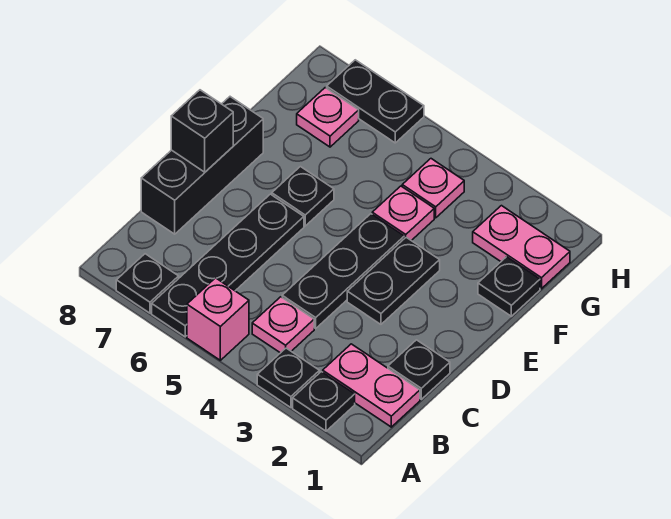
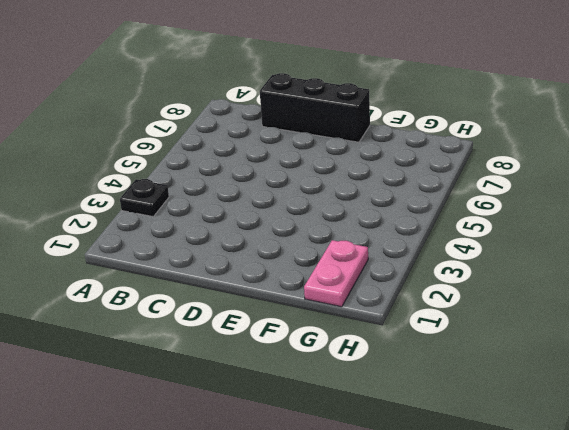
none -> black plate A2 level 1
none -> pink brick A5 level 1
none -> black plate A6:D6 level 1

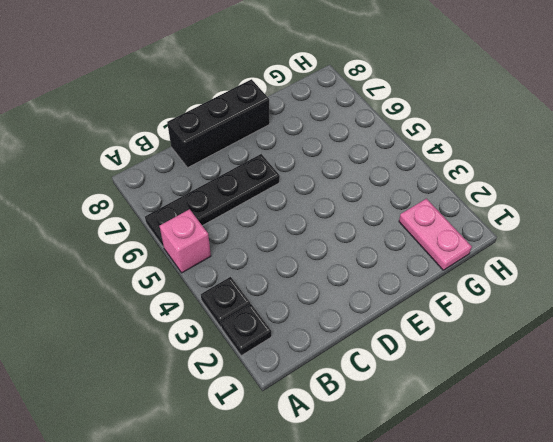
none -> black plate A7 level 1
none -> pink plate B1:B2 level 1
none -> pink plate B4 level 1

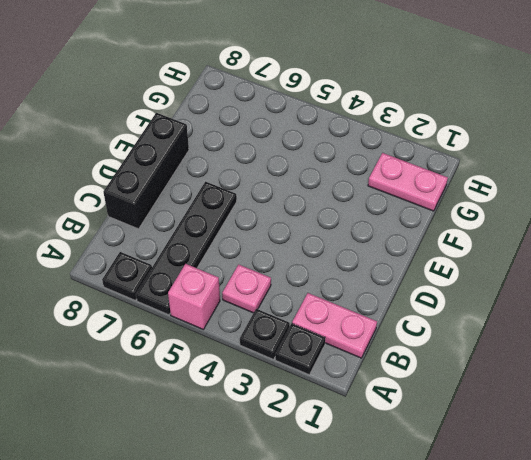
none -> black plate C1 level 1
none -> black plate C4:E4 level 1
none -> black plate D3:E3 level 1

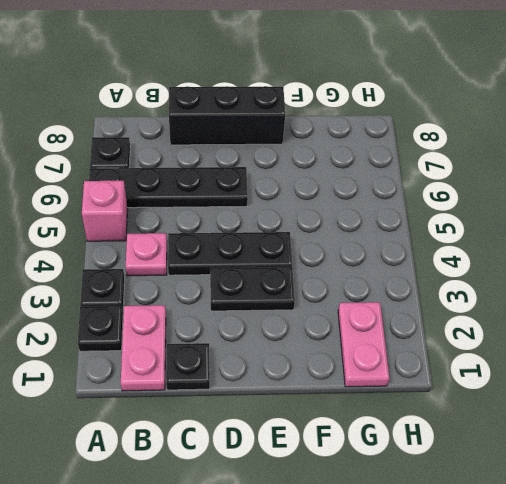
none -> black plate E6 level 1
none -> black plate F1 level 1
none -> pink plate F4 level 1

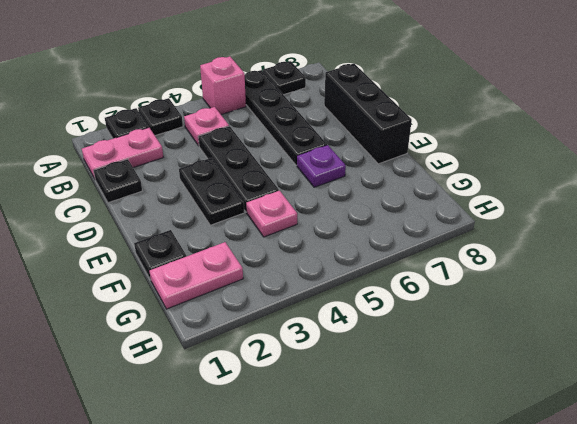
purple plate E6 level 1 -> black plate E6 level 1
none -> pink plate G4 level 1
none -> pink plate G7 level 1
none -> black plate H6:H7 level 1

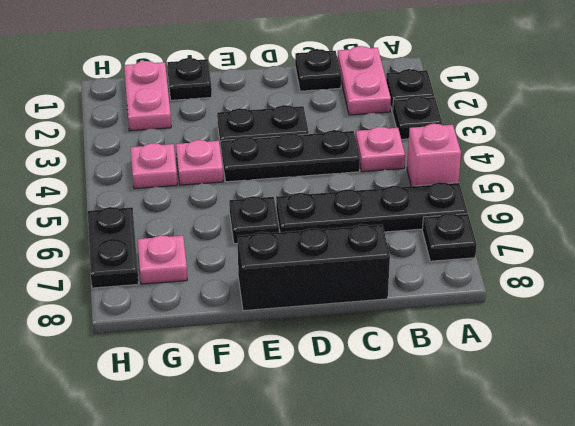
none -> black brick D8 level 2

